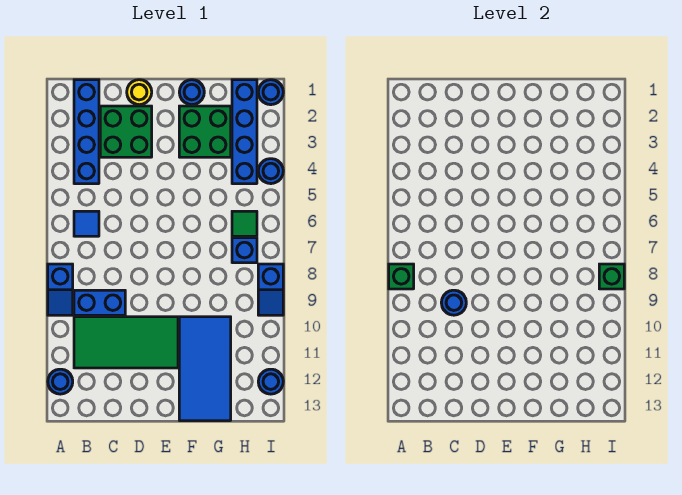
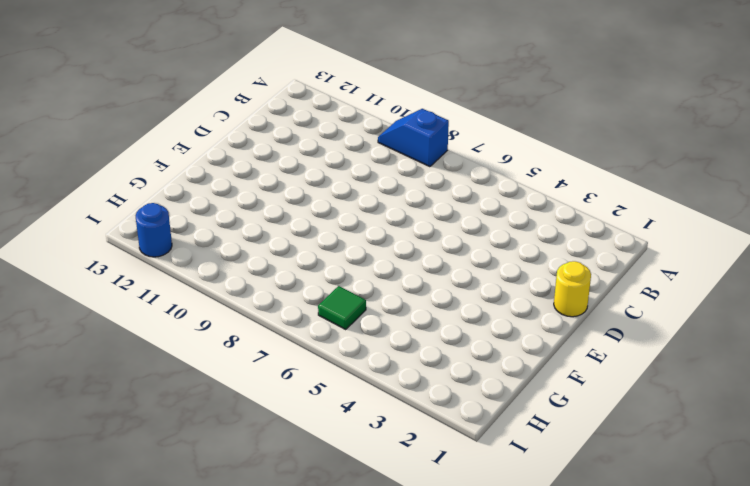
none -> blue round brick A12 level 1
none -> blue brick B1:B4 level 1
none -> blue tile B6 level 1

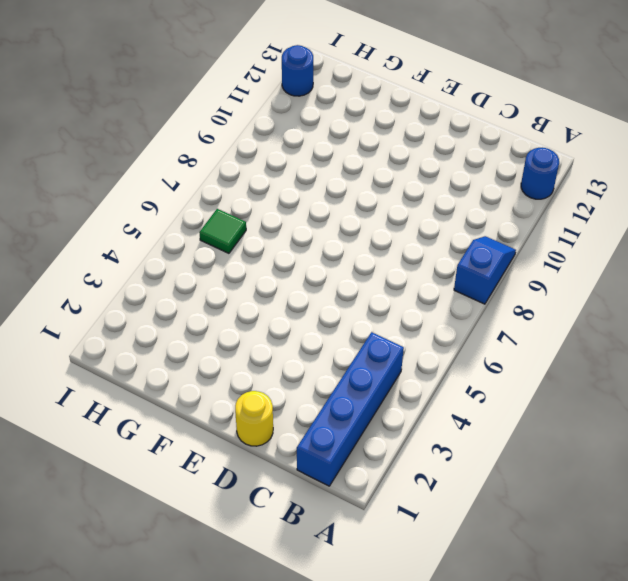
none -> blue tile B6 level 1
none -> blue brick B9:C9 level 1
none -> green tile B10:E11 level 1

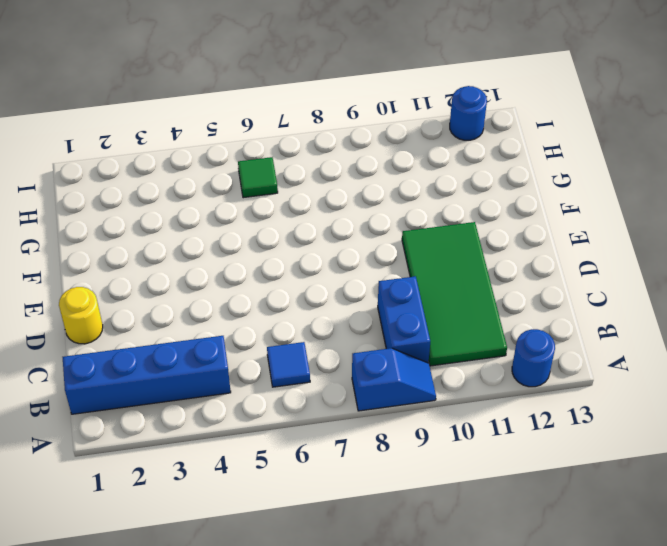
none -> green brick C2:D3 level 1
none -> blue round brick F1 level 1
none -> green brick F2:G3 level 1

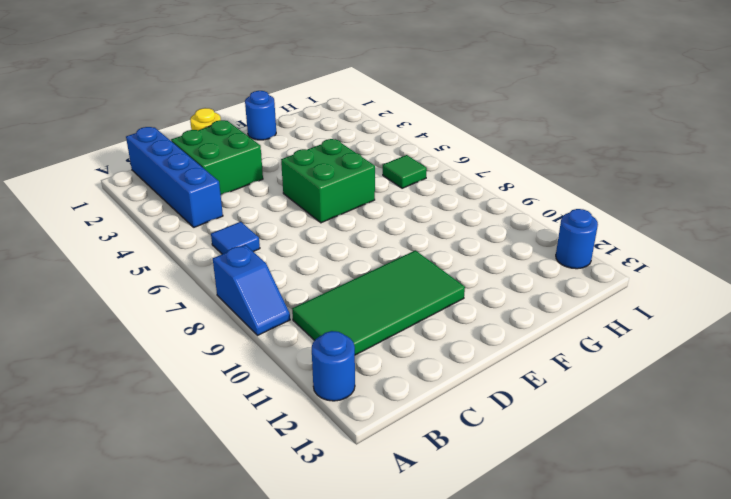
green brick E5:F6 level 1 -> green brick F2:G3 level 1
none -> blue brick B9:C9 level 1
none -> blue tile F10:G13 level 1
none -> blue brick H1:H4 level 1

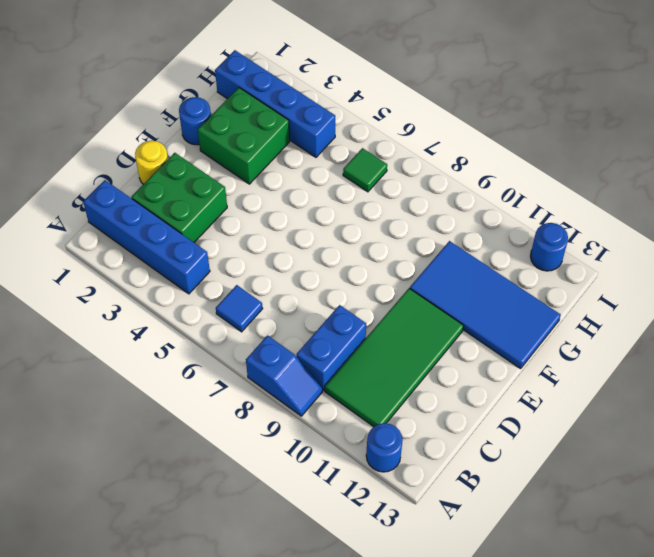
none -> blue brick H7 level 1
none -> blue round brick I1 level 1
none -> blue round brick I4 level 1

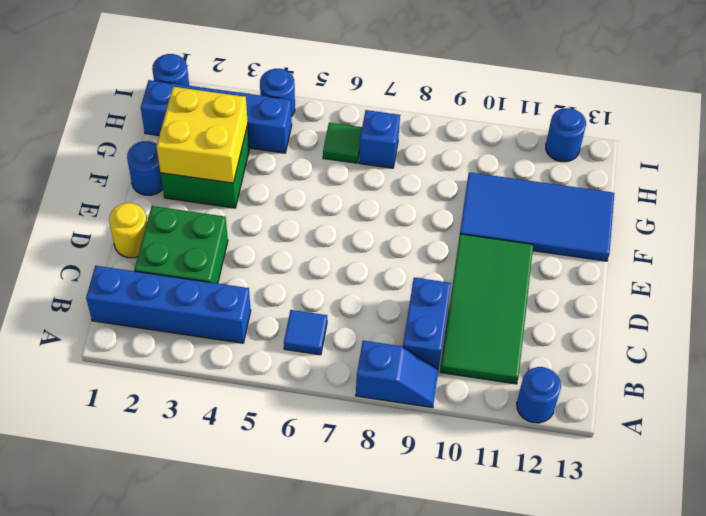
yellow brick F2:G3 level 2 -> none
none -> blue slope I8:I9 level 1 top 8
none -> green brick A8 level 2
none -> blue round brick C9 level 2

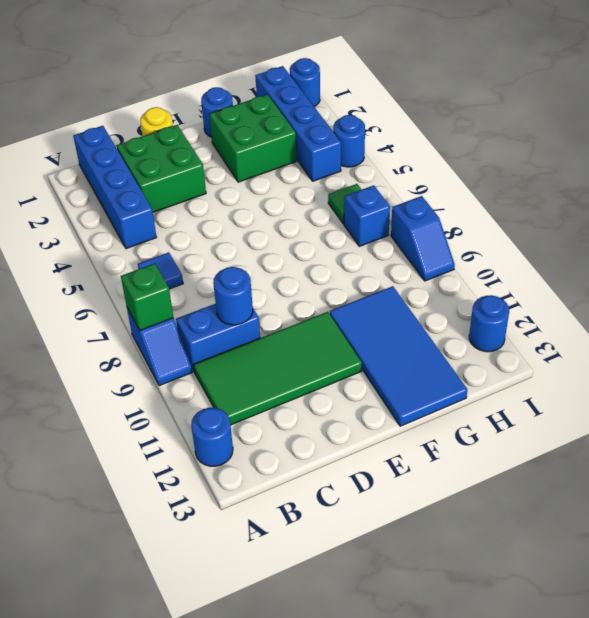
none -> green brick I8 level 2

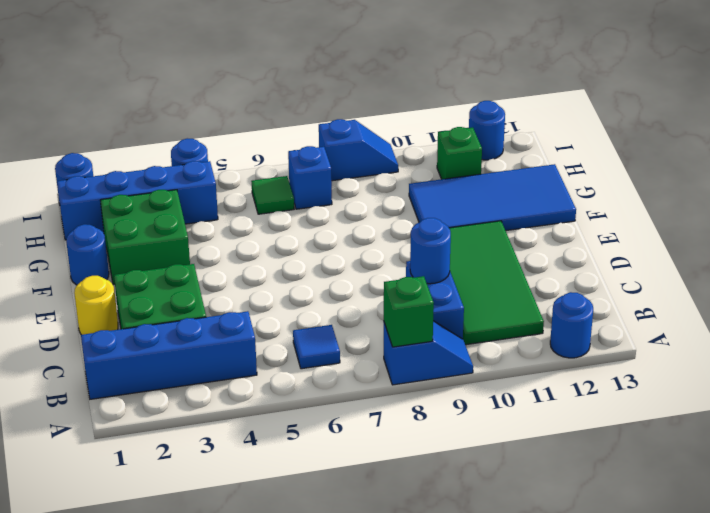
green brick H11 level 1 -> green brick I8 level 2

